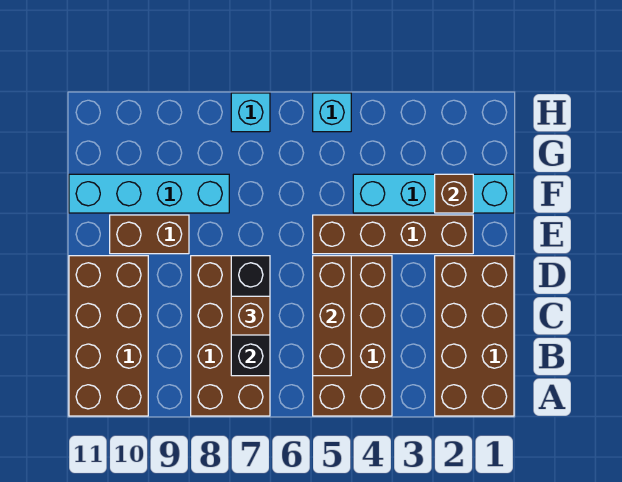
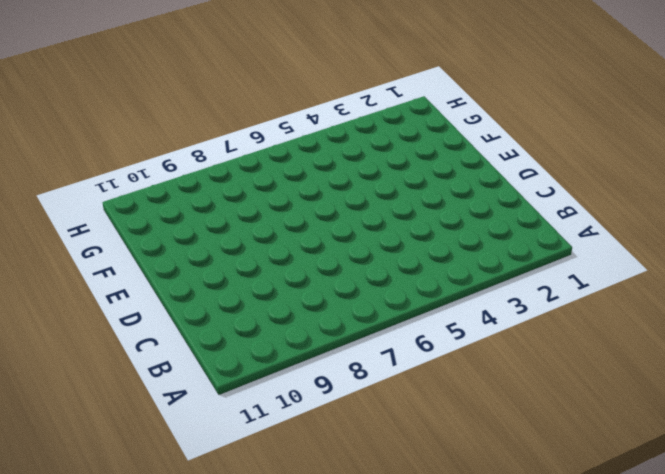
none -> brown brick A1:D2 level 1
none -> brown brick A4:D5 level 1
none -> brown brick A7:D8 level 1

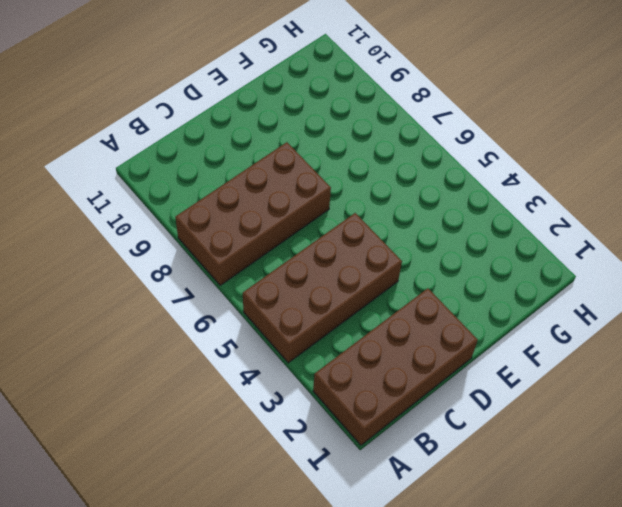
none -> brown brick A10:D11 level 1
none -> brown brick E2:E5 level 1
none -> brown brick E9:E10 level 1

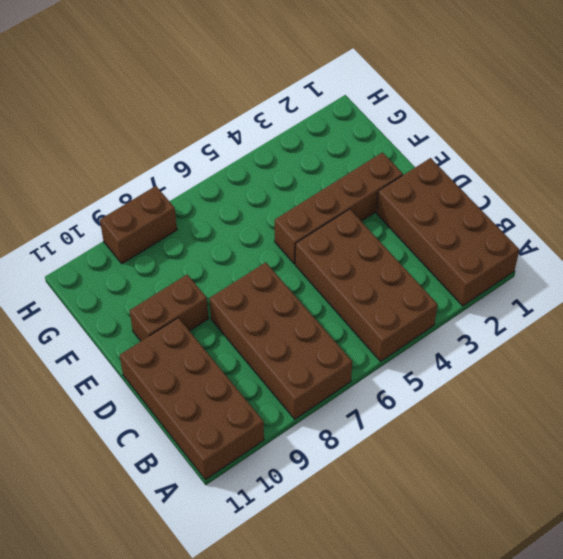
brown brick H8:H9 level 1 -> none
none -> cyan brick F1:F4 level 1
none -> cyan brick F8:F11 level 1
none -> cyan brick H5 level 1

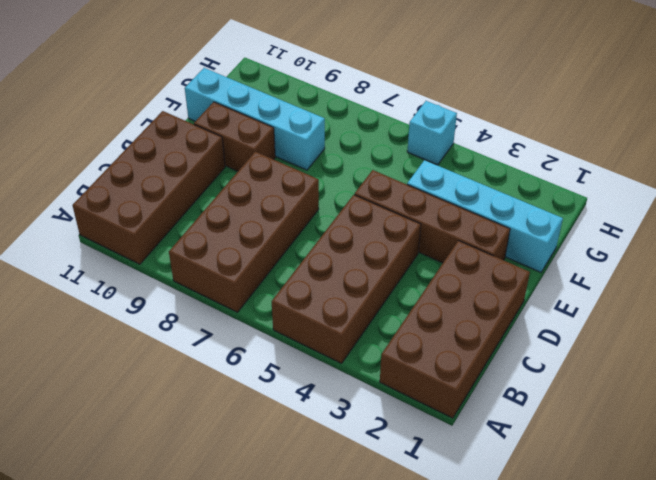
none -> cyan brick H7 level 1
none -> brown brick B5:D5 level 2
none -> black brick B7:D7 level 2

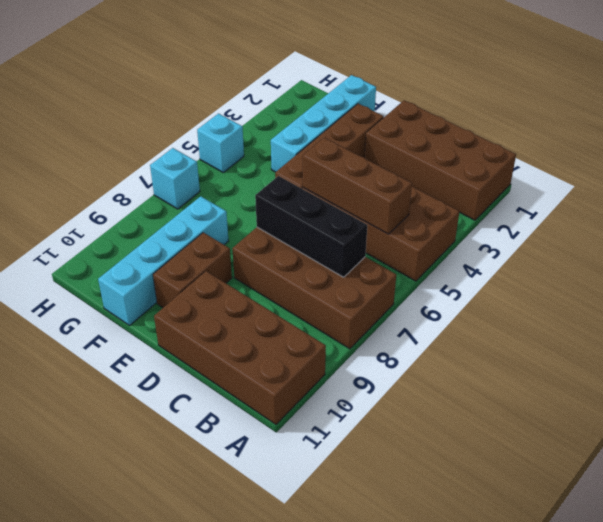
none -> brown brick F2 level 2
none -> brown brick C7 level 3

